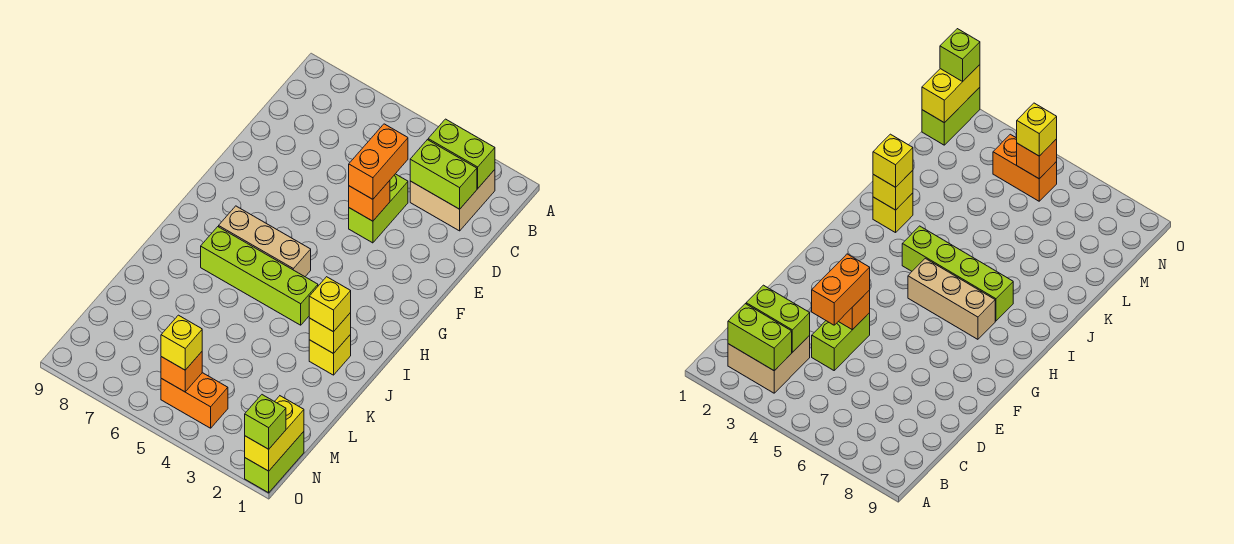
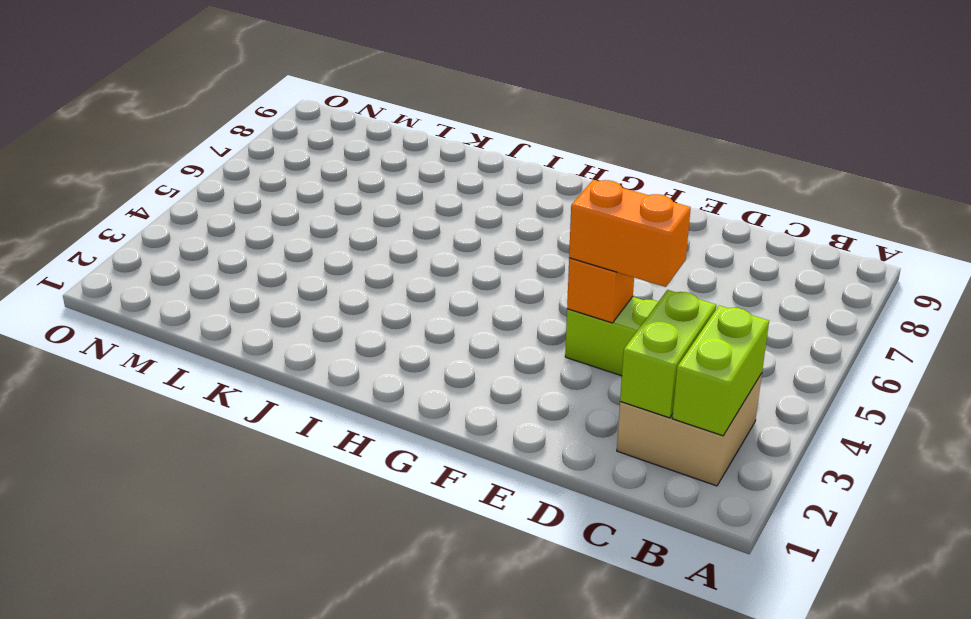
none -> tan brick H5:H7 level 1
none -> lime brick I4:I7 level 1
none -> yellow brick J2 level 1

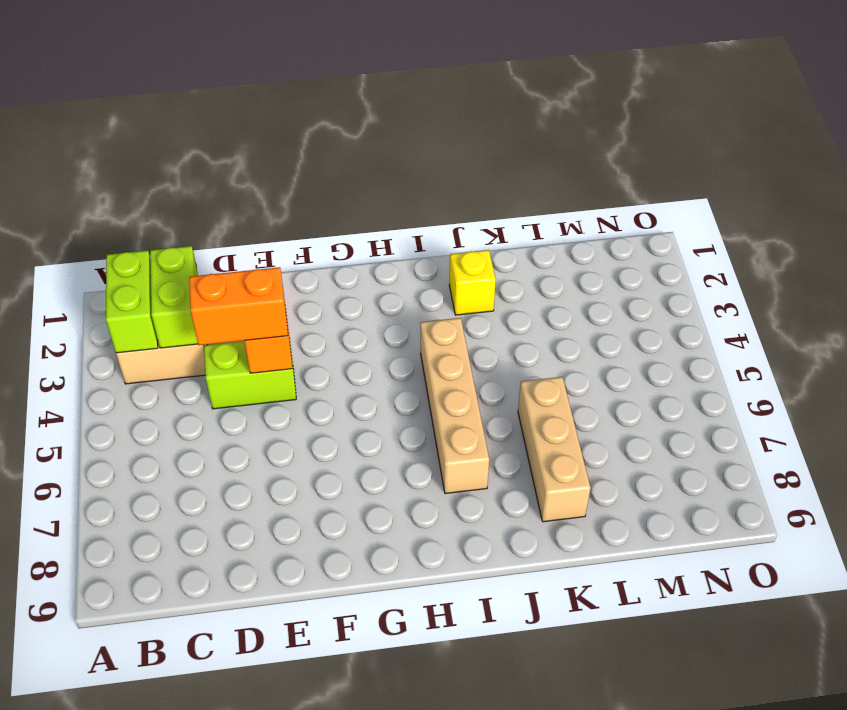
tan brick I4:I7 level 1 -> lime brick I4:I7 level 1
tan brick K6:K8 level 1 -> tan brick H5:H7 level 1
none -> lime brick N1:O1 level 1
none -> orange brick N4:N5 level 1
none -> yellow brick J2 level 2

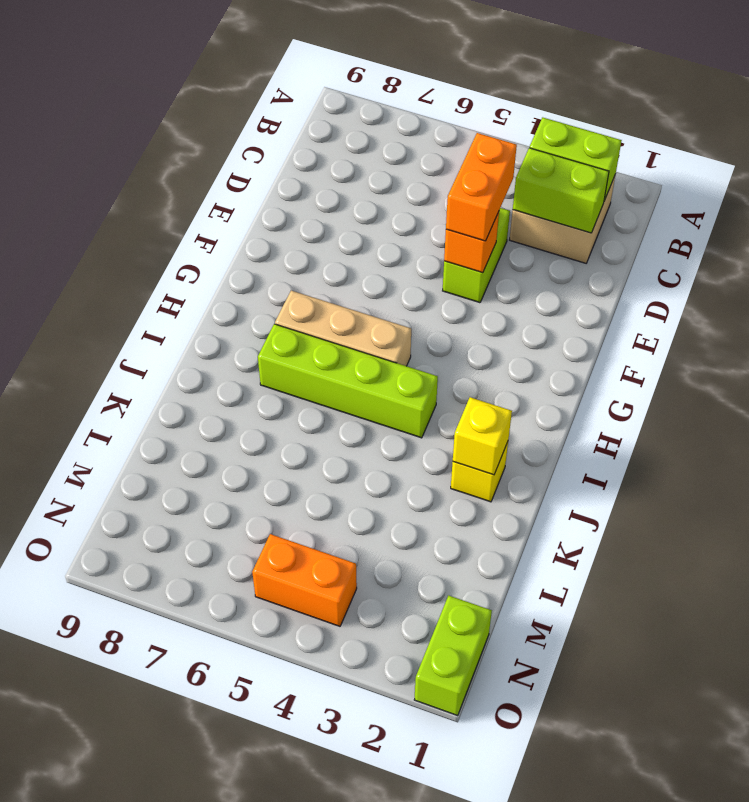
none -> yellow brick N1:O1 level 2
none -> orange brick N5 level 2
none -> yellow brick J2 level 3

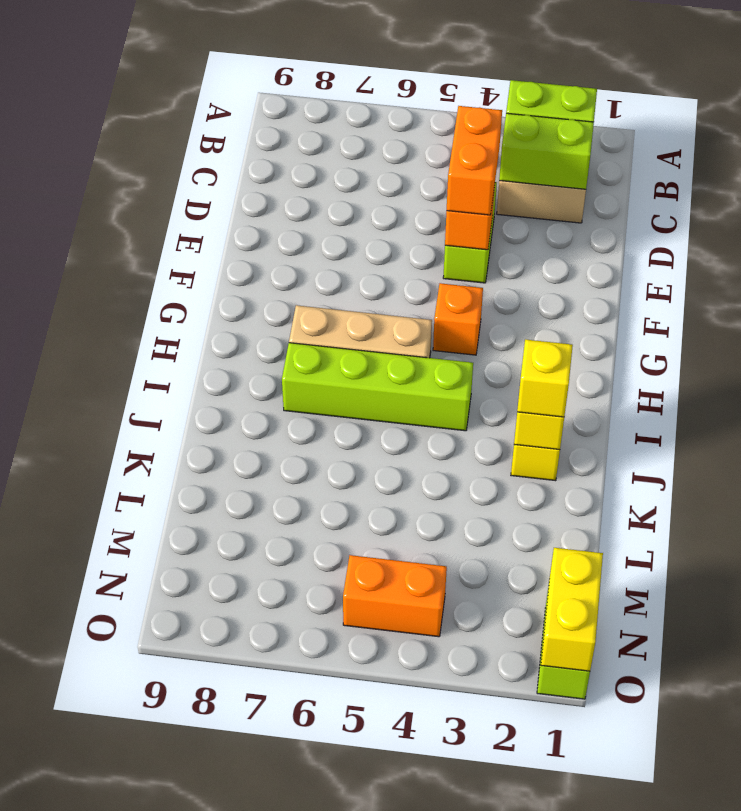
orange brick G4 level 1 -> orange brick N5 level 2
none -> yellow brick N5 level 3
none -> lime brick O1 level 3

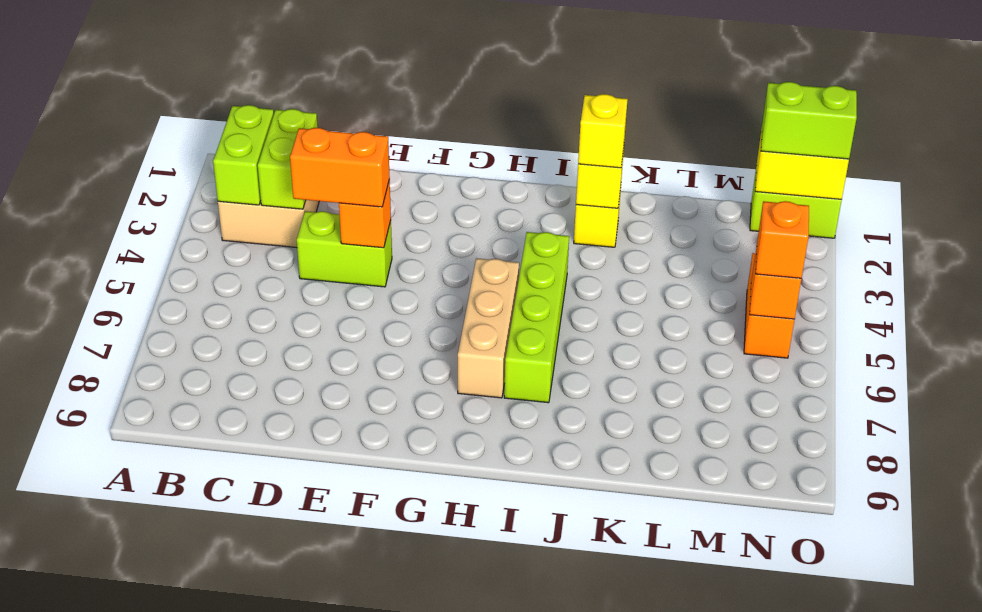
lime brick N1:O1 level 3 -> lime brick O1 level 3
orange brick N5 level 3 -> yellow brick N5 level 3

